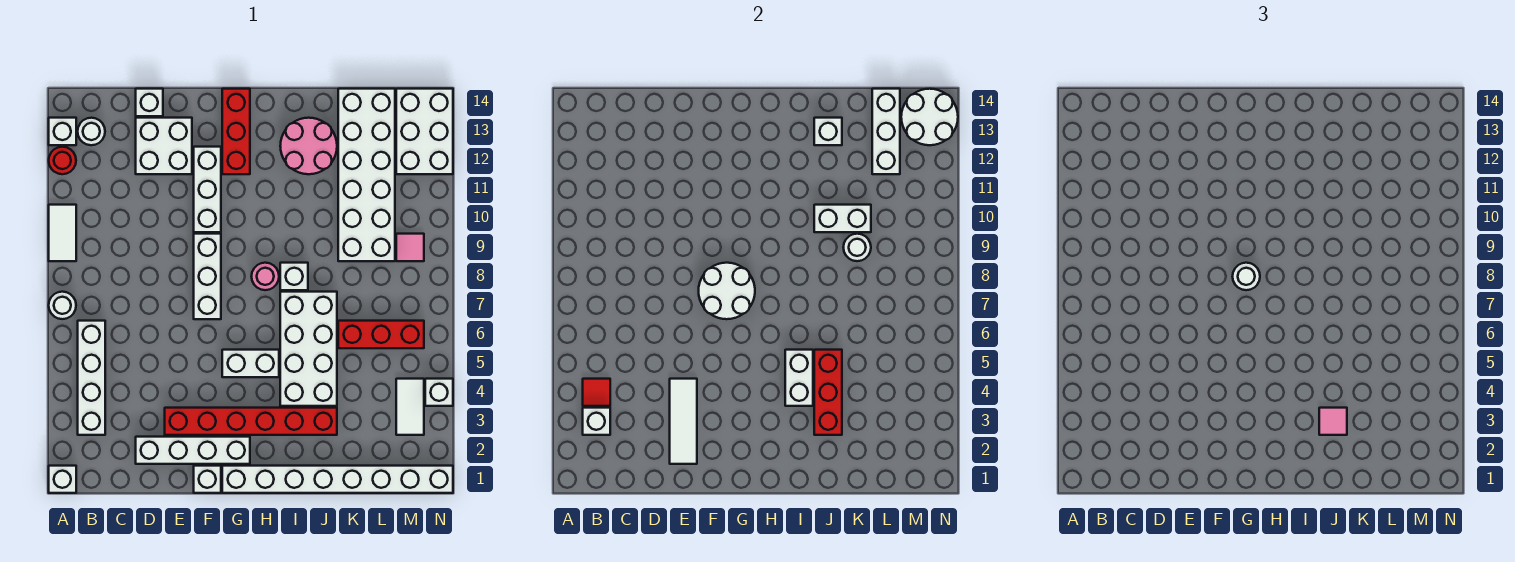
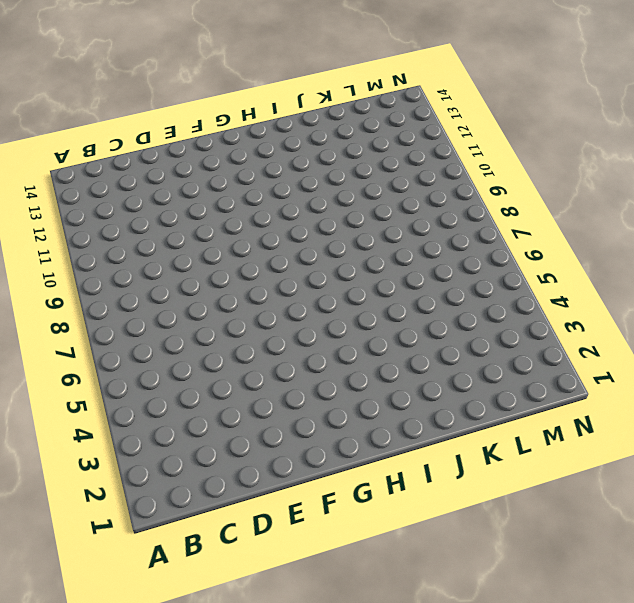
none -> white brick A1 level 1
none -> white round brick A7 level 1
none -> white tile A9:A10 level 1
none -> red round brick A12 level 1

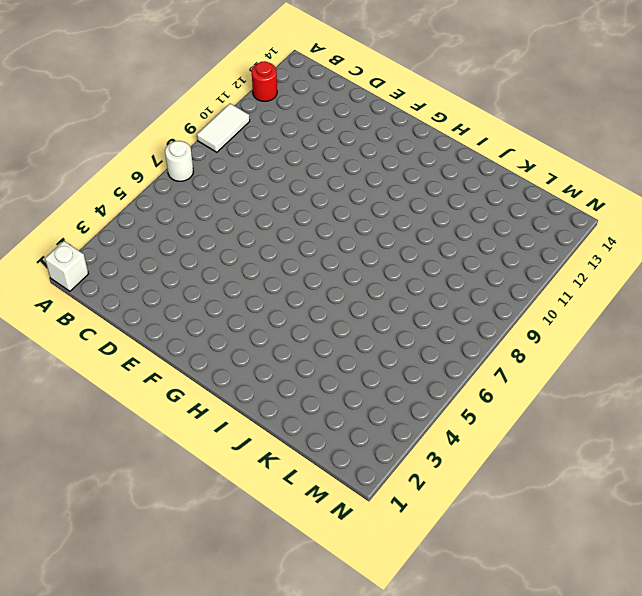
none -> white brick A13 level 1
none -> white brick B3:B6 level 1
none -> white round brick B13 level 1
none -> white brick D2:G2 level 1

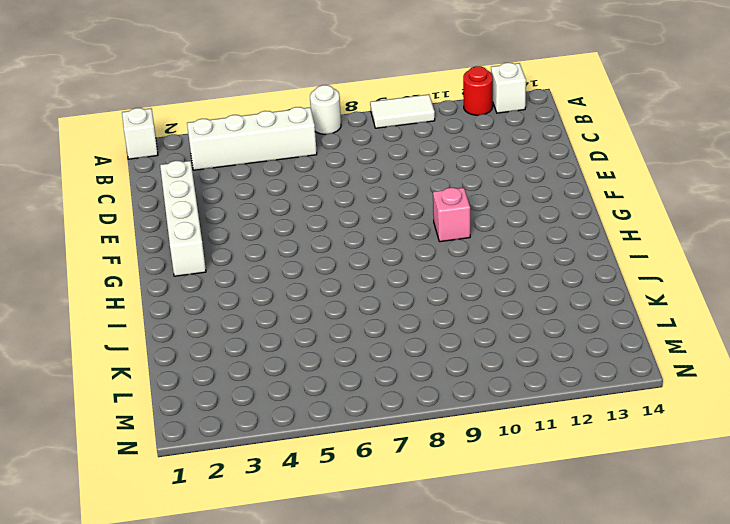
pink brick G10 level 1 -> none
none -> white round brick B13 level 1
none -> white brick D12:E13 level 1
none -> white brick D14 level 1
none -> red brick E3:J3 level 1

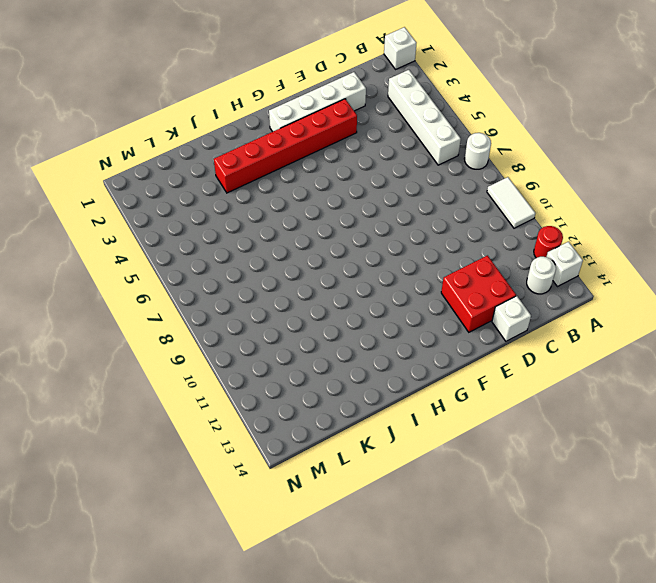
red brick D12:E13 level 1 -> white brick D12:E13 level 1
none -> white brick F1 level 1
none -> white brick F7:F9 level 1
none -> white brick F10:F12 level 1
none -> white brick G1:N1 level 1

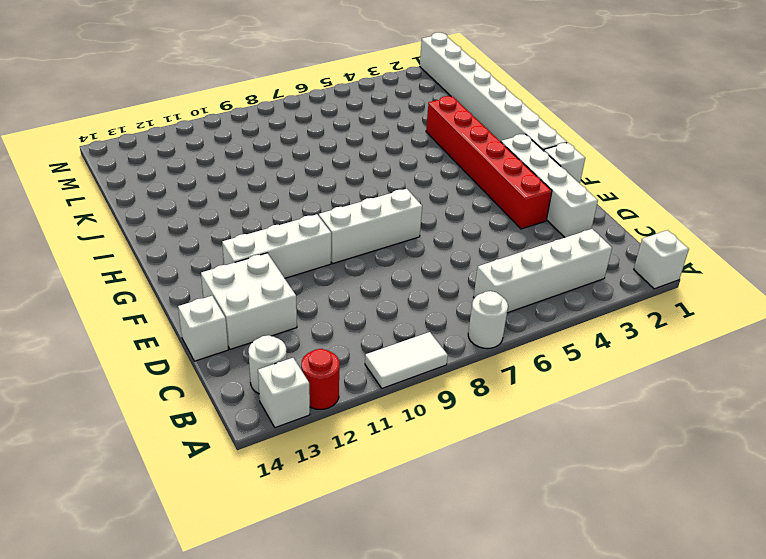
none -> white brick G5:H5 level 1
none -> red brick G12:G14 level 1
none -> pink round brick H8 level 1
none -> white brick I4:J7 level 1

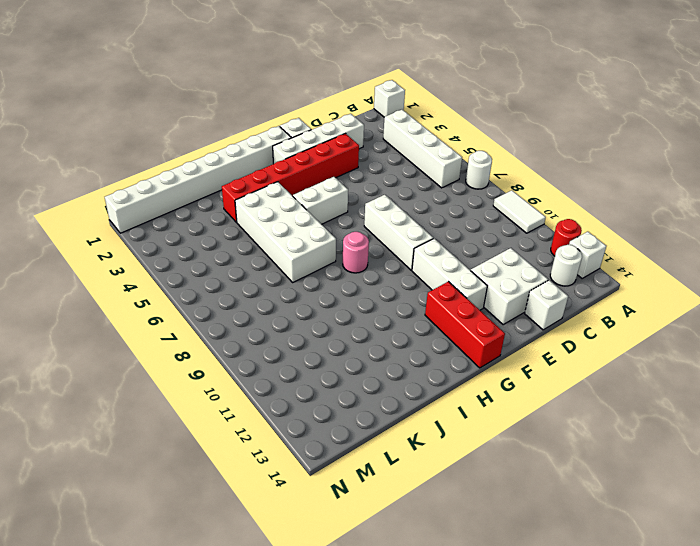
none -> white brick I8 level 1
none -> pink round brick I12:J13 level 1
none -> red brick K6:M6 level 1
none -> white brick K9:L14 level 1

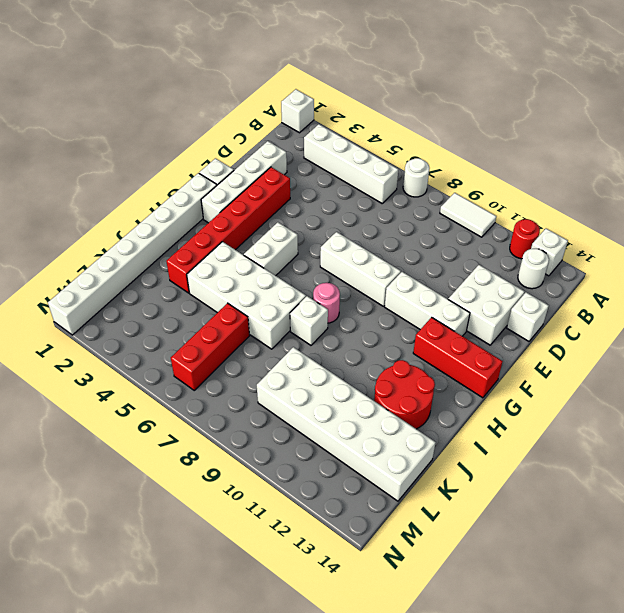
red round brick I12:J13 level 1 -> pink round brick I12:J13 level 1
none -> white tile M3:M4 level 1
none -> pink tile M9 level 1
none -> white brick M12:N14 level 1
none -> white brick N4 level 1

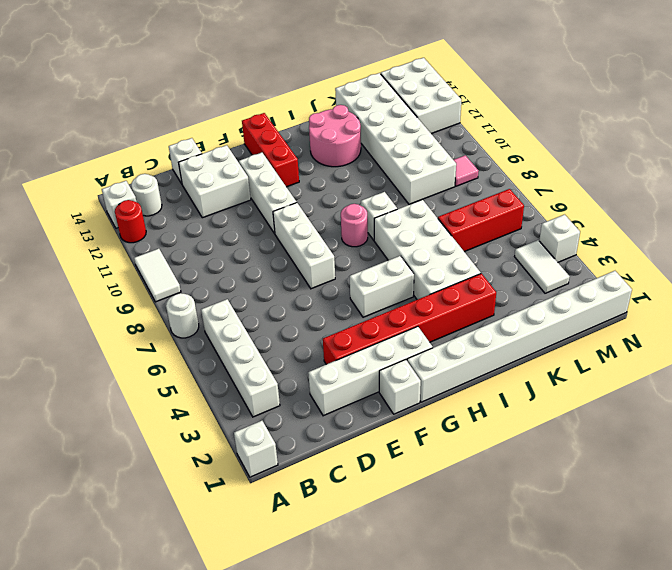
none -> white brick B3 level 2
none -> red tile B4 level 2
none -> white tile E2:E4 level 2
none -> white round brick F7:G8 level 2

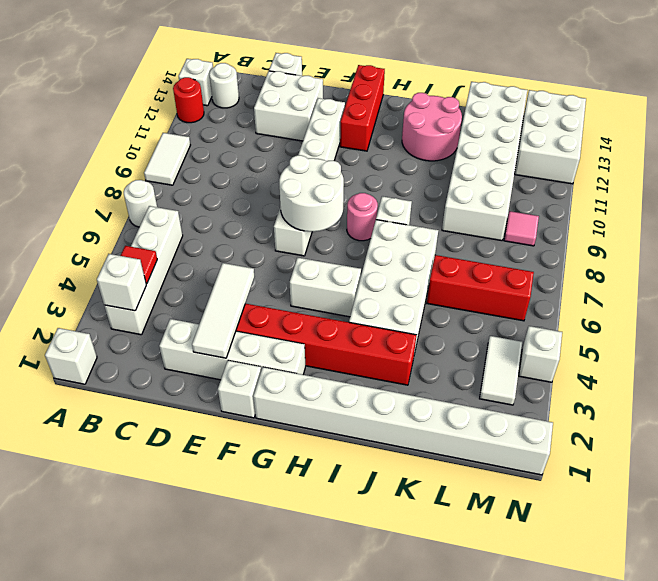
none -> white brick I4:I5 level 2
none -> red brick J3:J5 level 2
none -> white brick J10:K10 level 2
none -> white brick J13 level 2

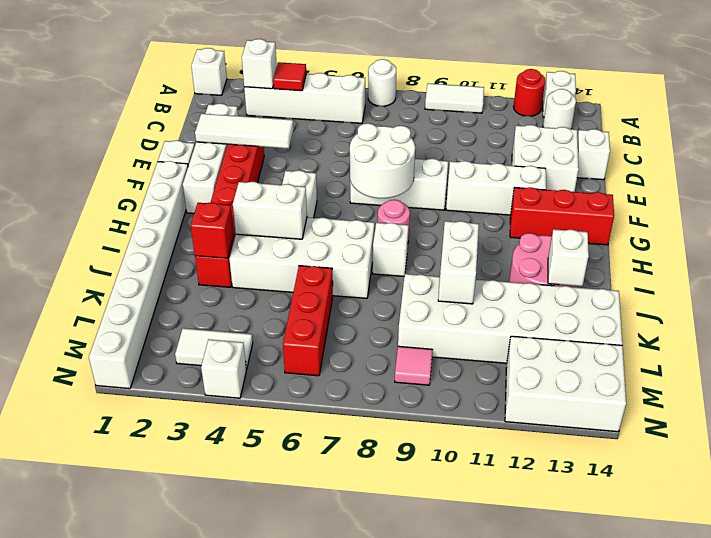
red brick J3 level 2 -> red brick J3:J5 level 2
none -> white round brick K9 level 2
none -> white brick L12:L14 level 2
none -> white round brick M13:N14 level 2
none -> white round brick G8 level 3

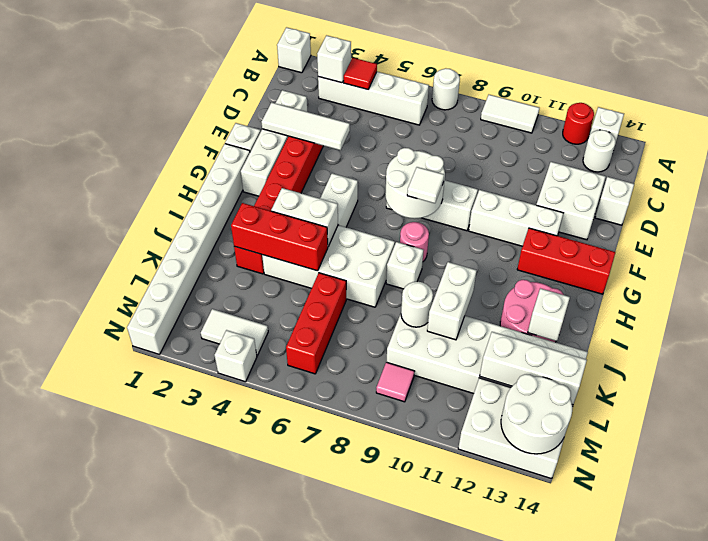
white tile G8 level 3 -> white round brick G8 level 3
none -> pink tile J3 level 3

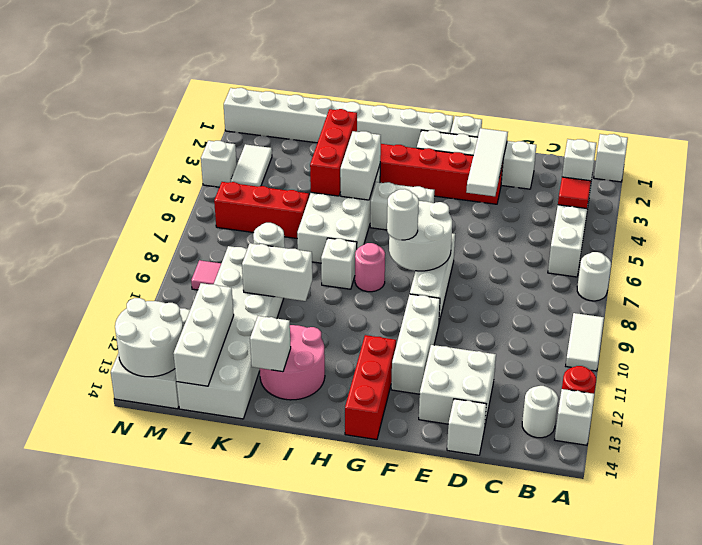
none -> pink tile J3 level 3

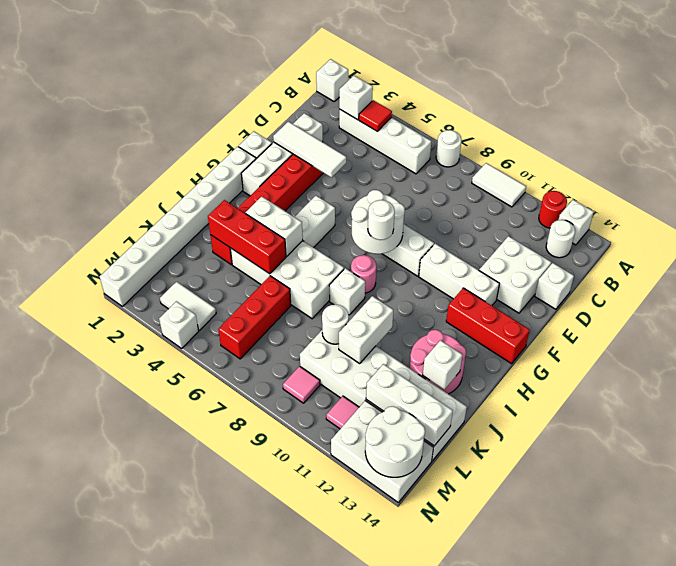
pink tile M11 level 1 -> pink tile J3 level 3

